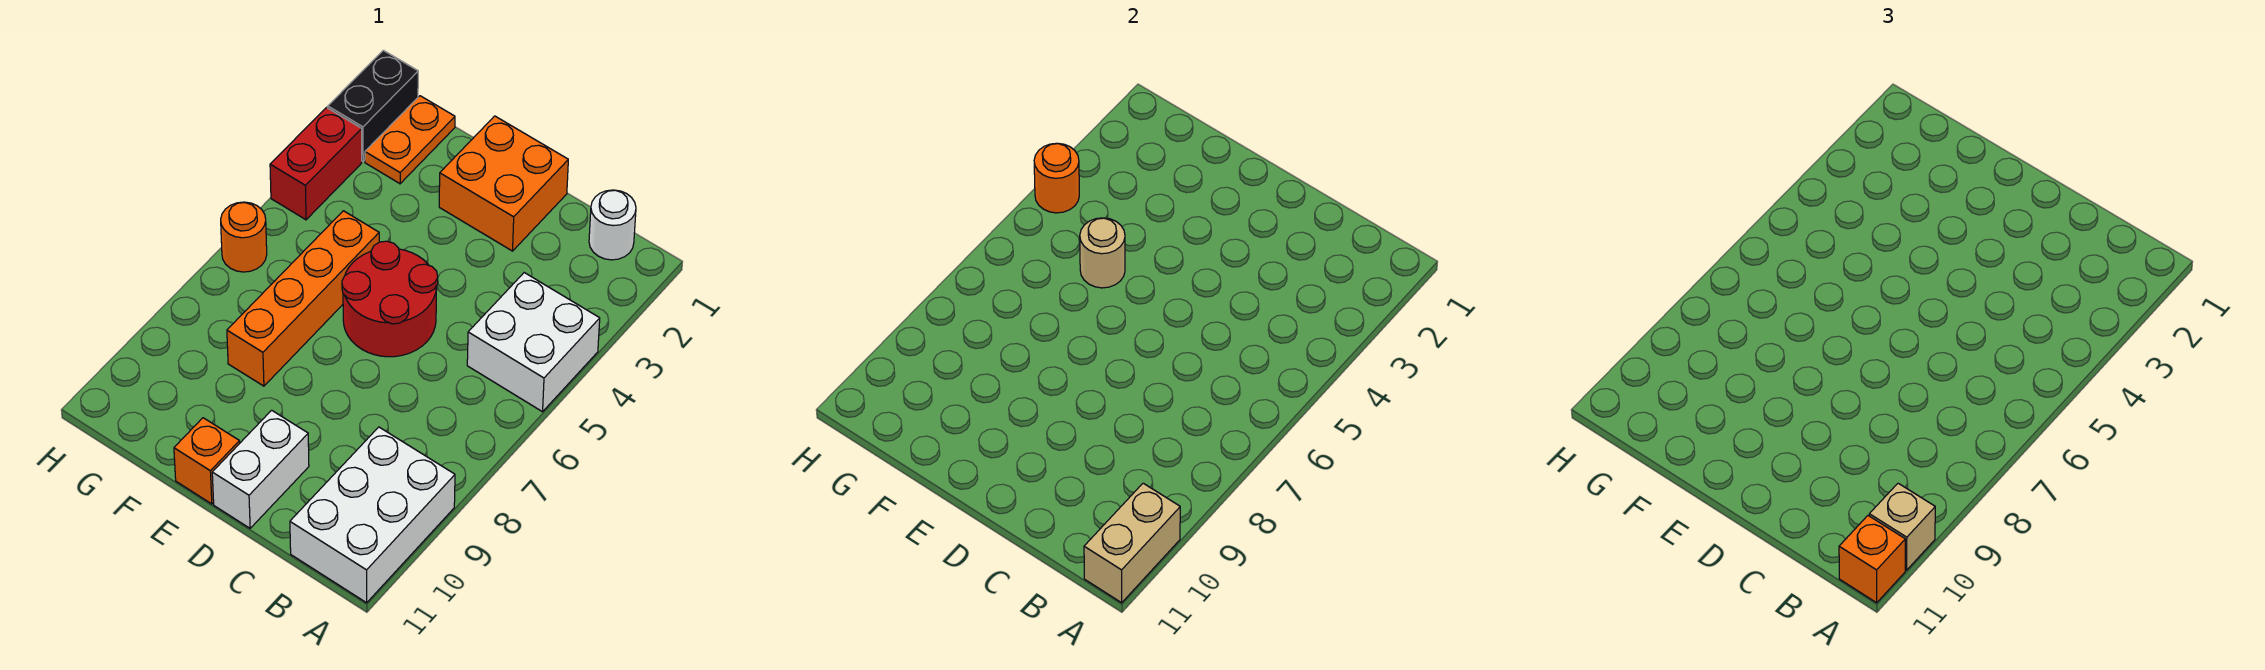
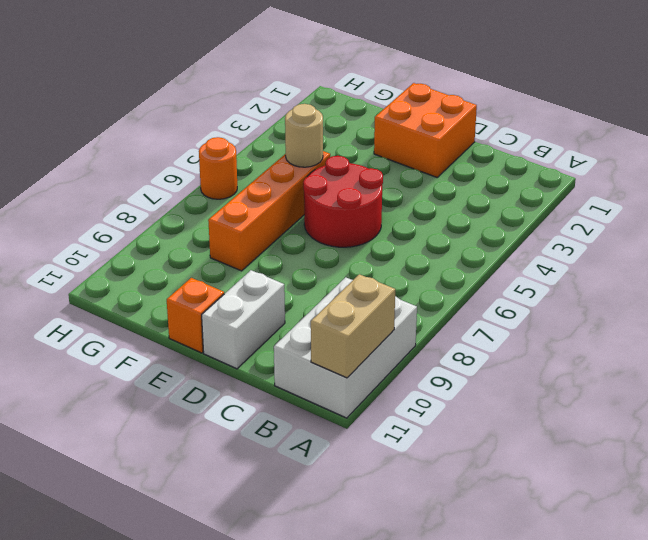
none -> white brick A4:B5 level 1
none -> white round brick B1 level 1
none -> orange plate G1:G2 level 1

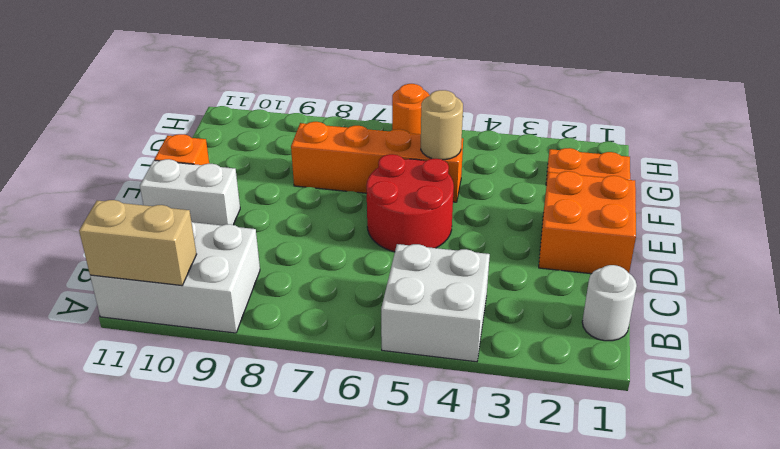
none -> black brick H1:H2 level 1
none -> red brick H3:H4 level 1
none -> orange round brick H4 level 2

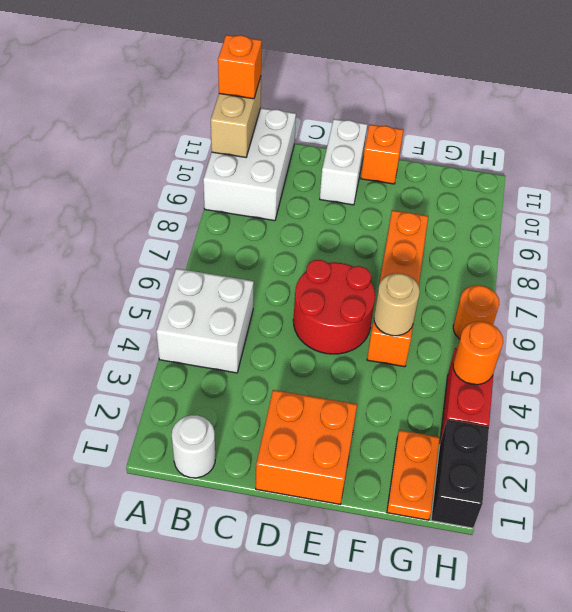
none -> tan brick A10 level 3

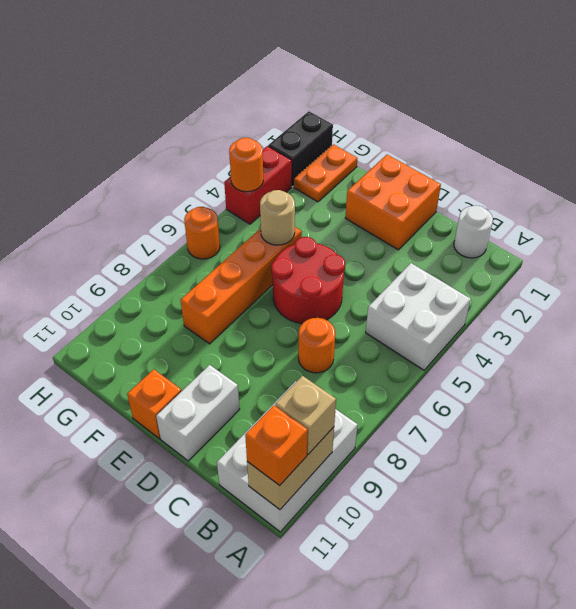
orange round brick C7 level 1 -> none

